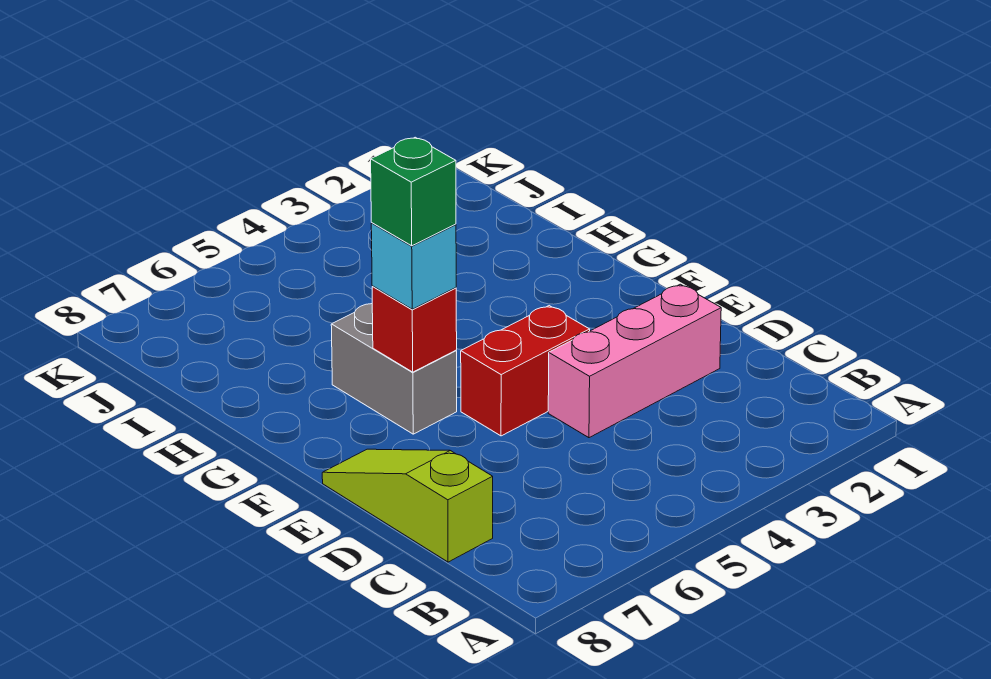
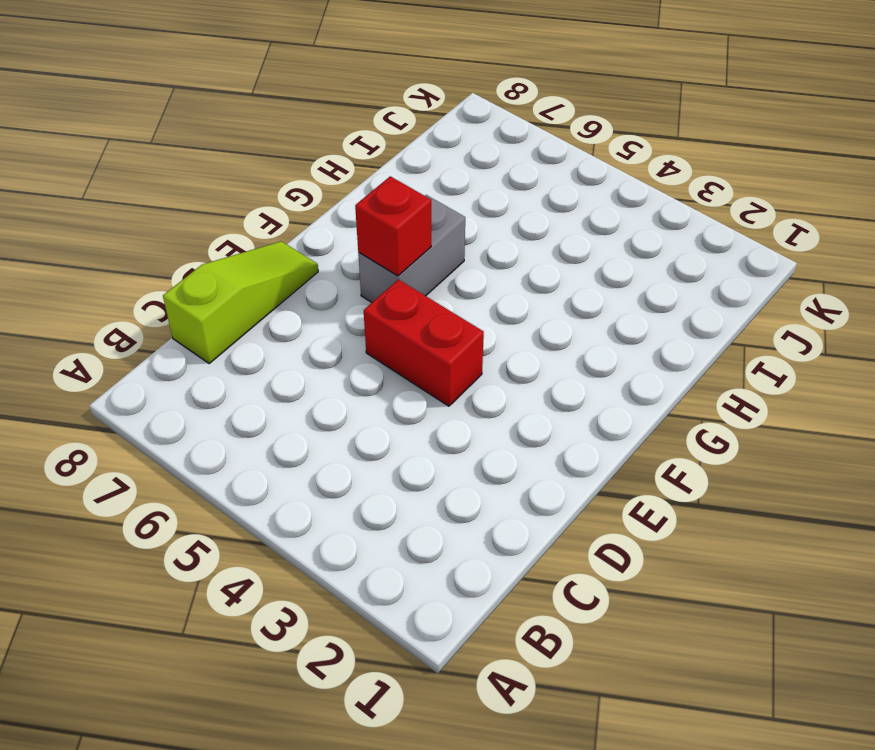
none -> pink brick D2:D4 level 1
none -> cyan brick F6 level 3

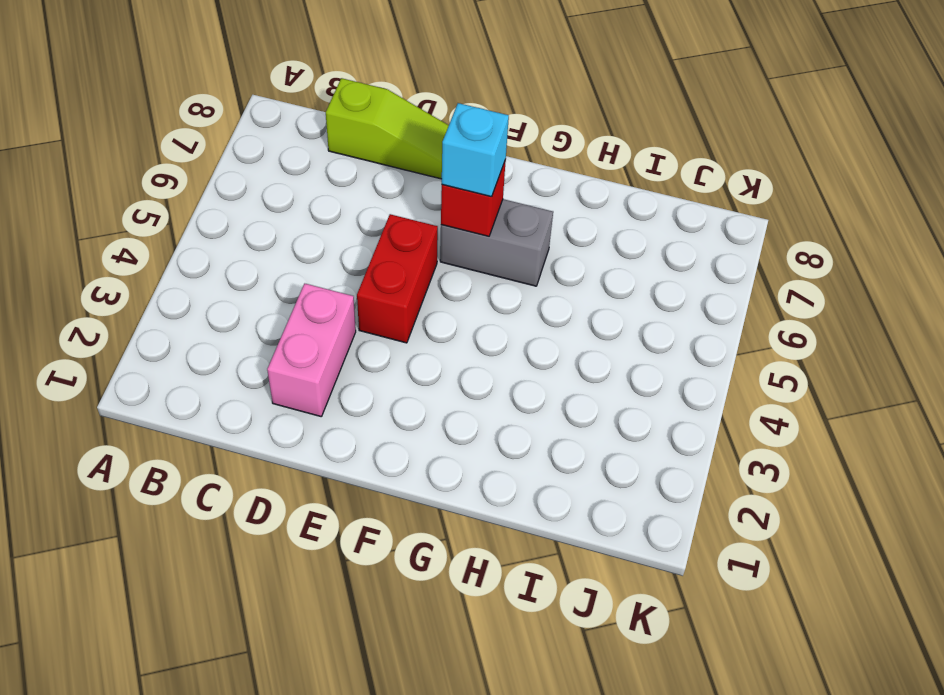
pink brick D2:D3 level 1 -> pink brick D2:D4 level 1
none -> green brick F6 level 4

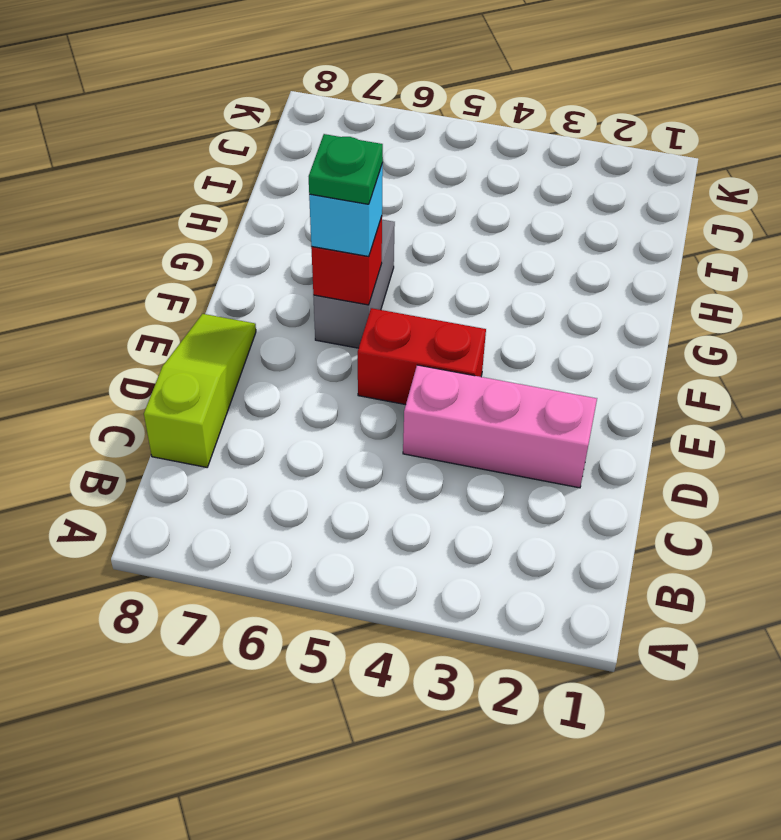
green plate F6 level 4 -> green brick F6 level 4

